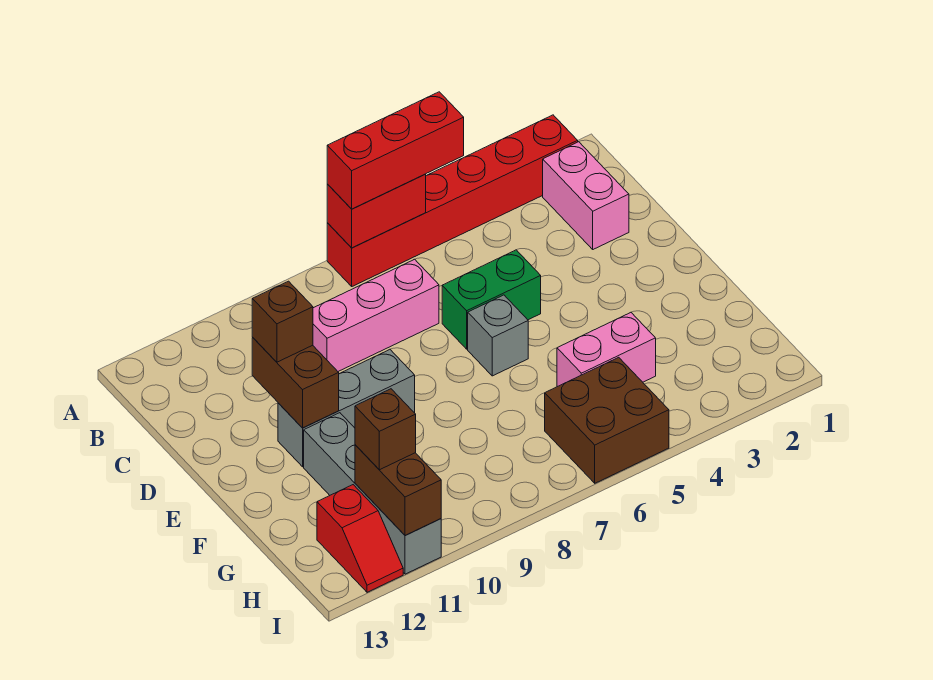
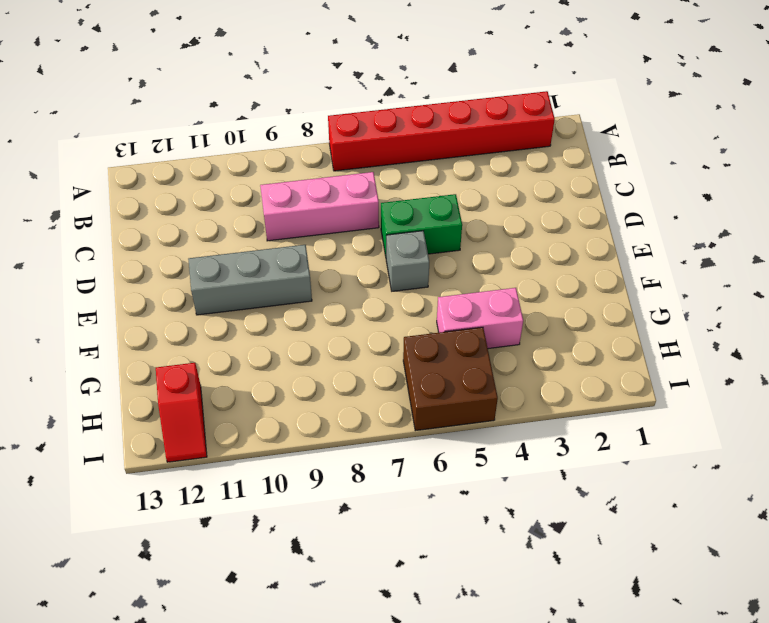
none -> pink brick B2:C2 level 1
none -> grey brick F11:I11 level 1
none -> red brick A6:A7 level 2

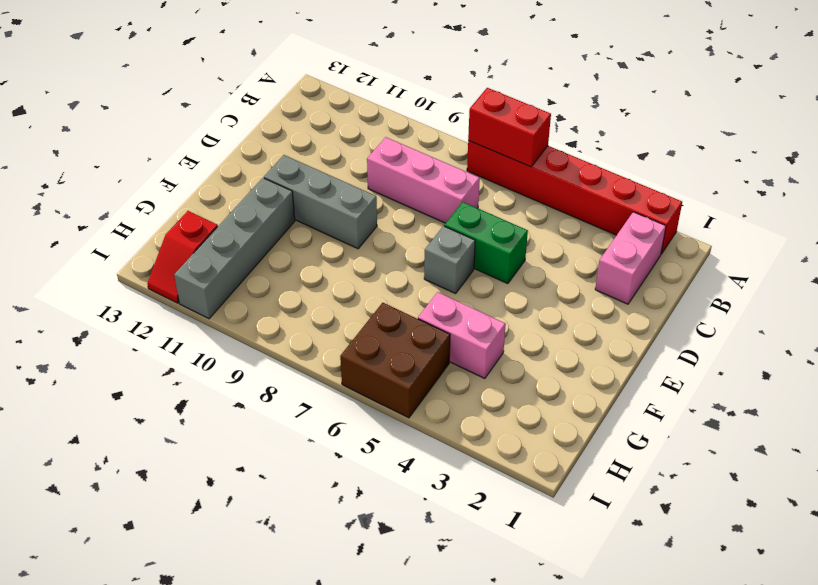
none -> brown brick D11:E11 level 2
none -> brown brick H11:I11 level 2
none -> red brick A5:A7 level 3

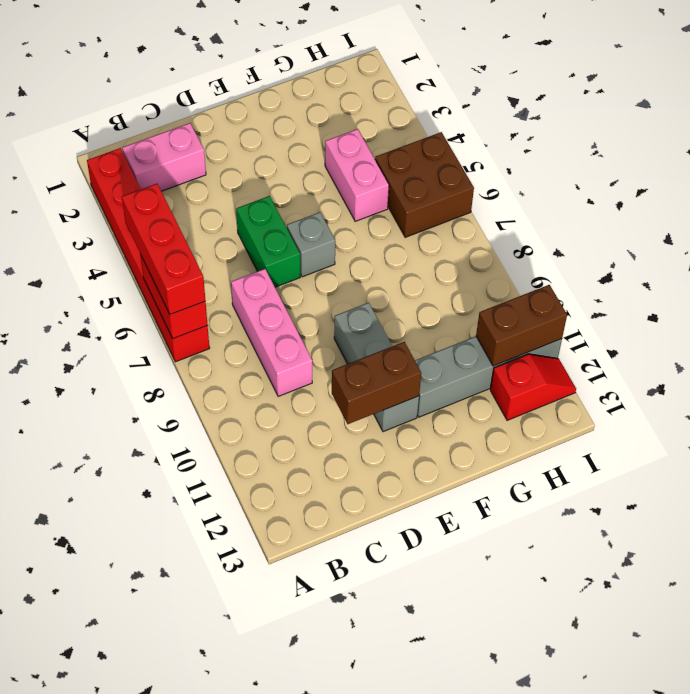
none -> brown brick D11 level 3
none -> brown brick H11 level 3

